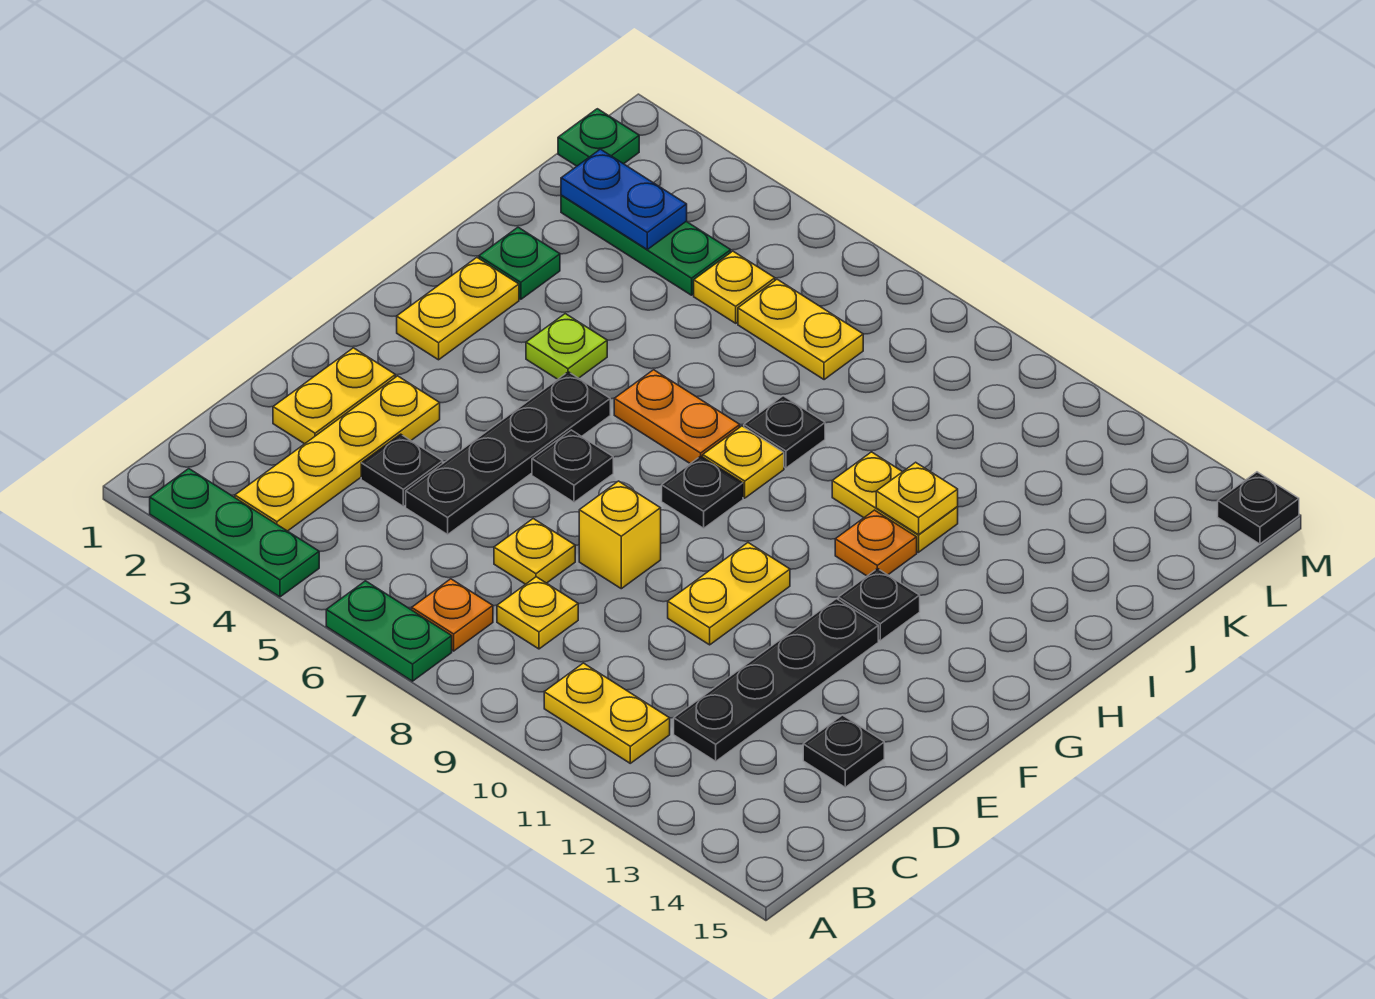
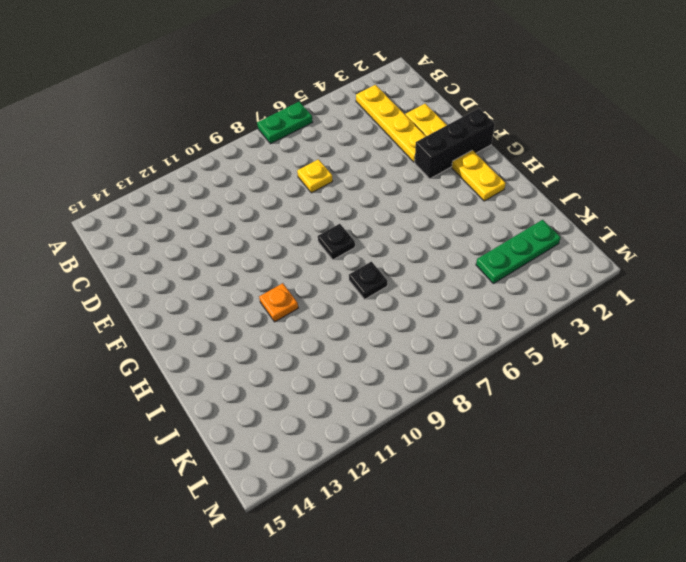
black brick F1:F3 level 1 -> none
none -> green plate A2:A4 level 1
none -> orange plate B7 level 1
none -> yellow plate B10:B11 level 1
none -> yellow plate C8 level 1

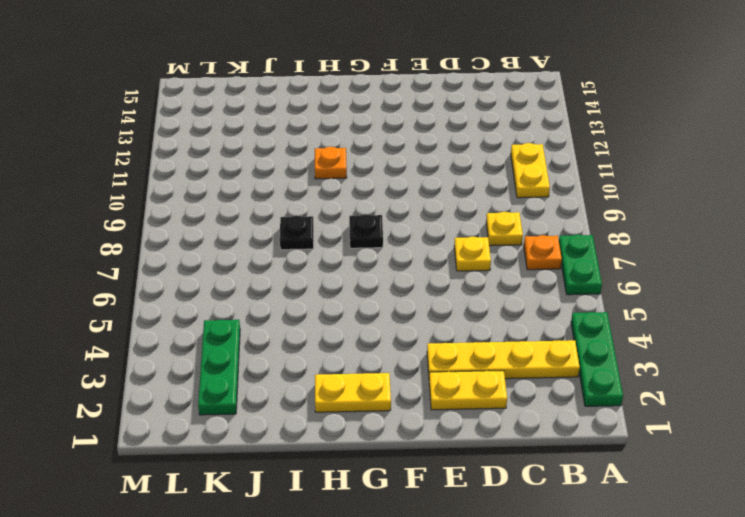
none -> black plate C12:F12 level 1
none -> black plate D4 level 1
none -> black plate D5:G5 level 1
none -> black plate D14 level 1

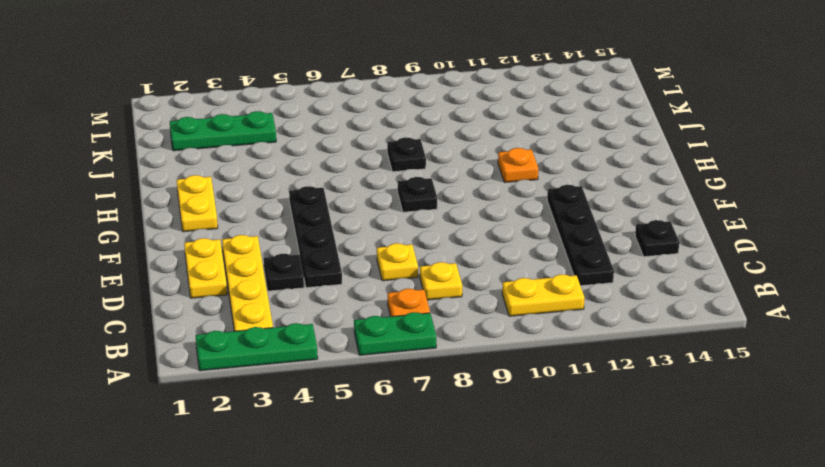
none -> yellow brick E8 level 1
none -> yellow plate E10:F10 level 1
none -> black plate F6 level 1
none -> black plate G12 level 1

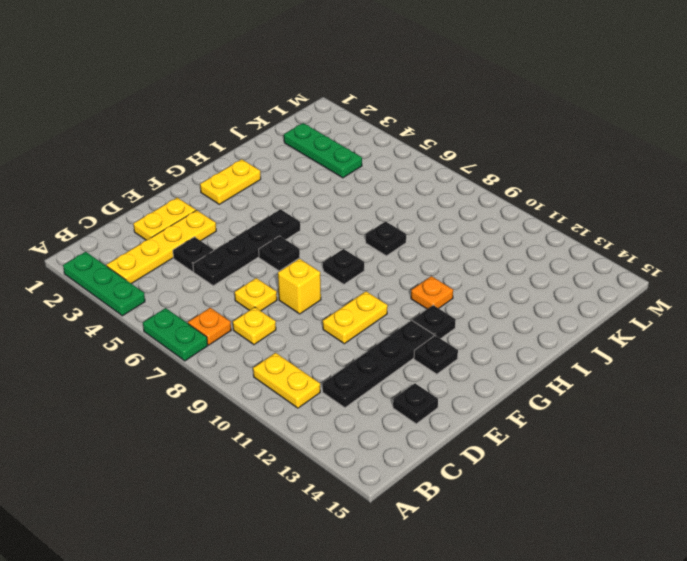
black plate F13 level 1 -> black plate M15 level 1
none -> lime plate H4 level 1
none -> orange plate H6:H7 level 1
none -> yellow plate H8 level 1
none -> green plate I2 level 1

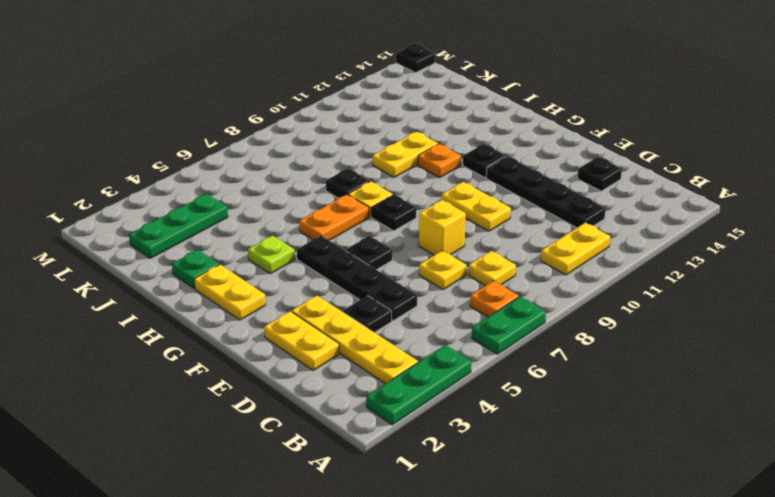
none -> yellow plate K5 level 1
none -> yellow plate K6:K7 level 1
none -> green plate L1 level 1
none -> yellow plate I11 level 2

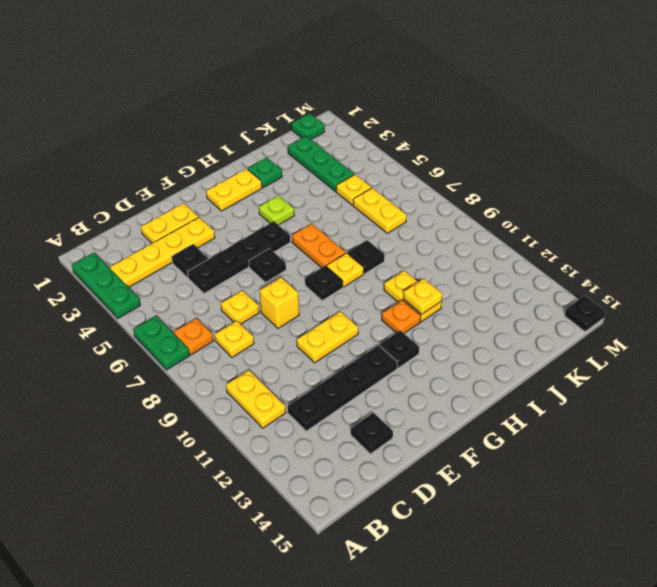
none -> blue plate K2:K3 level 2

